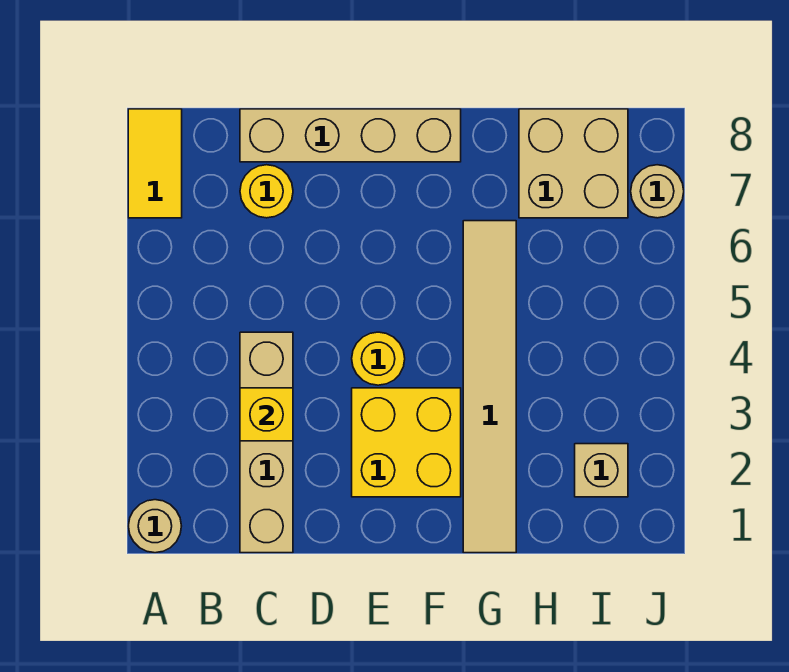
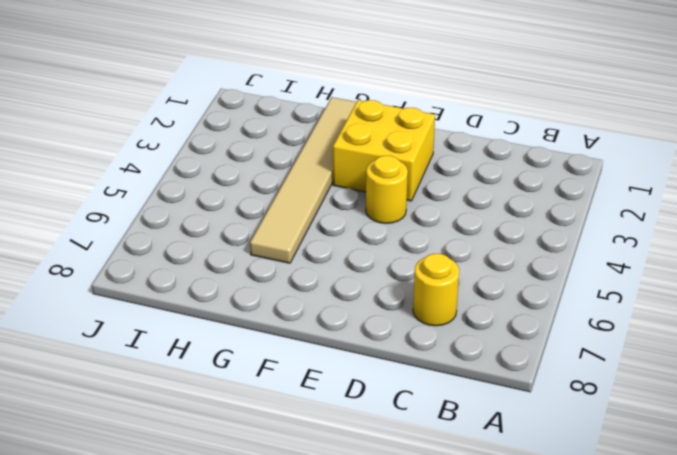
none -> tan round brick A1 level 1
none -> yellow tile A7:A8 level 1
none -> tan brick C1:C4 level 1

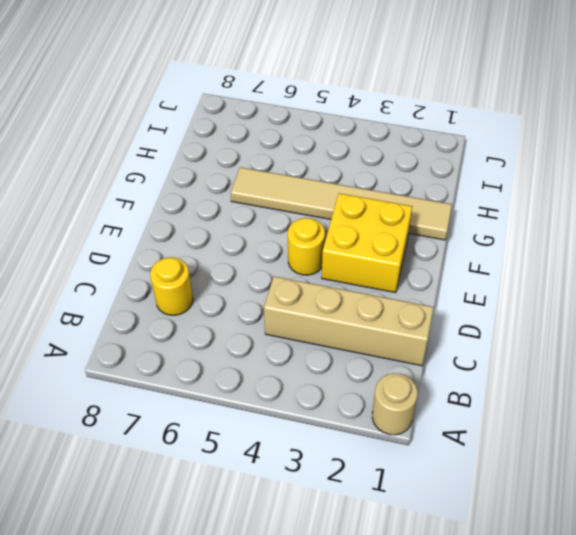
none -> yellow tile A7:A8 level 1
none -> tan brick C8:F8 level 1
none -> tan brick H7:I8 level 1

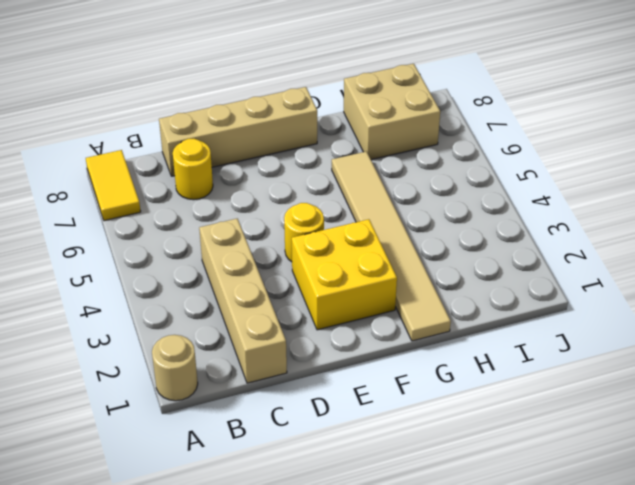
none -> tan brick I2 level 1
none -> tan round brick J7 level 1
none -> yellow brick C3 level 2

